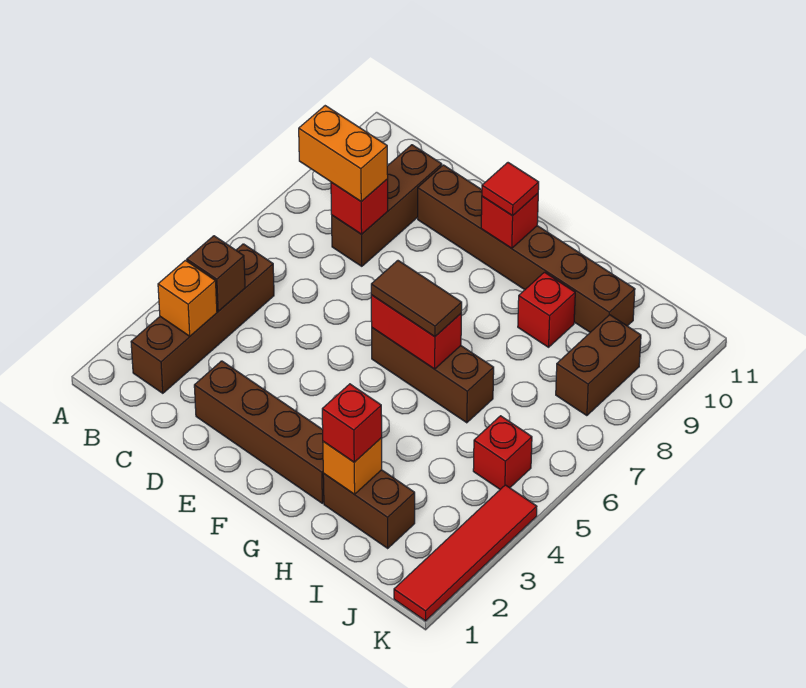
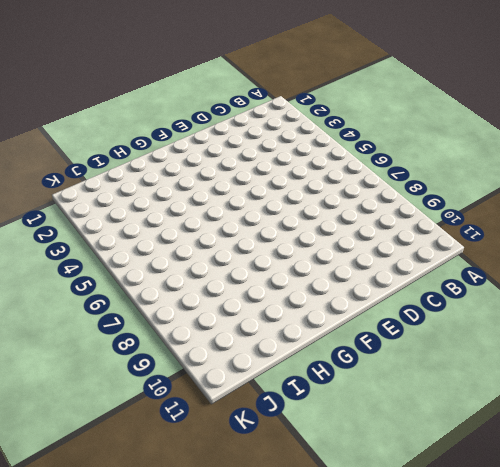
none -> brown brick B2:B5 level 1
none -> brown brick C8:C10 level 1
none -> brown brick D2:G2 level 1

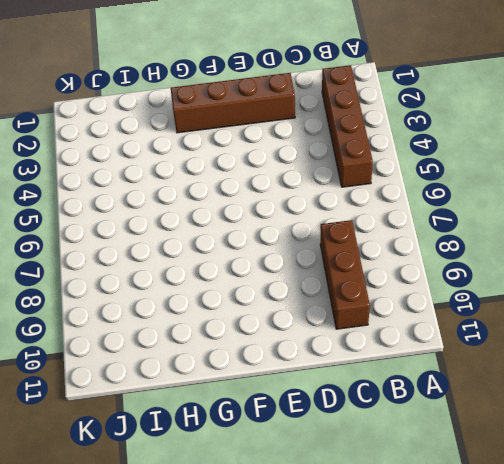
none -> brown brick D10:I10 level 1
none -> brown brick F6:H6 level 1
none -> brown brick H2:I2 level 1

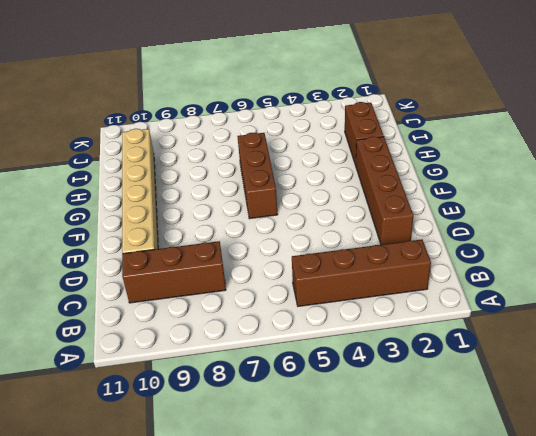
tan brick D10:I10 level 1 -> brown brick D10:I10 level 1
none -> red brick H9 level 1
none -> red brick J5 level 1
none -> brown brick J8:J9 level 1

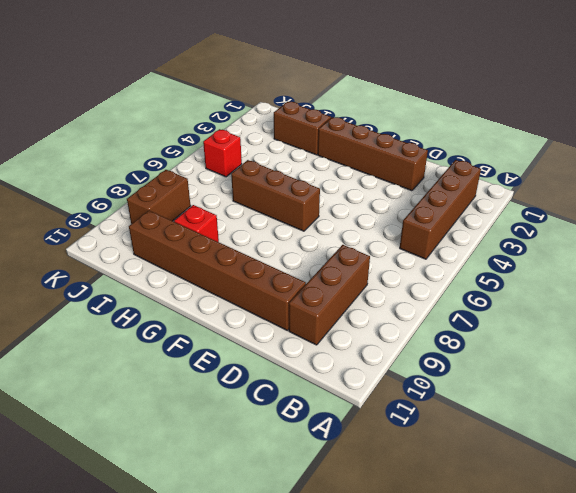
none -> red tile K1:K4 level 1
none -> orange brick B3 level 2
none -> brown brick B4 level 2

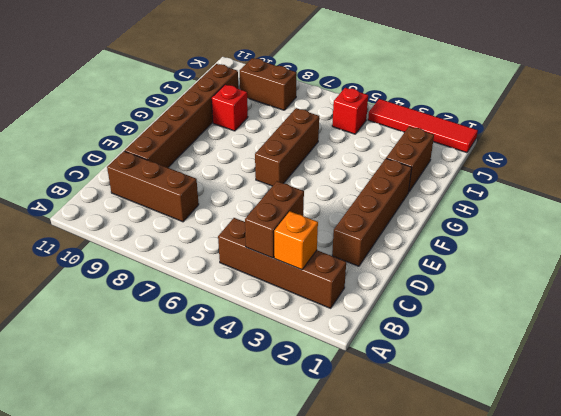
brown brick B4:C4 level 2 -> brown brick B4 level 2
none -> red brick C8 level 2
none -> red brick F6:G6 level 2
none -> red brick F10 level 2

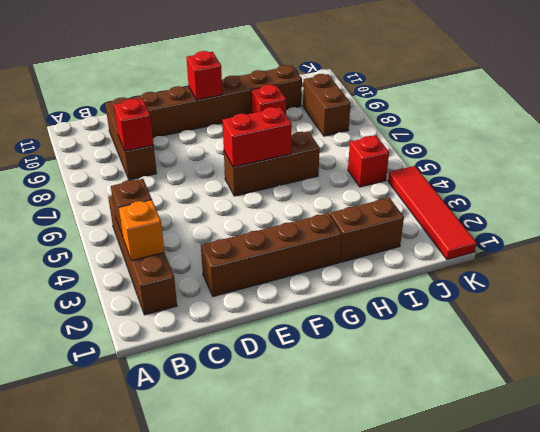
none -> orange brick H2 level 2
none -> orange brick B8:C8 level 3
none -> brown tile F6:G6 level 3

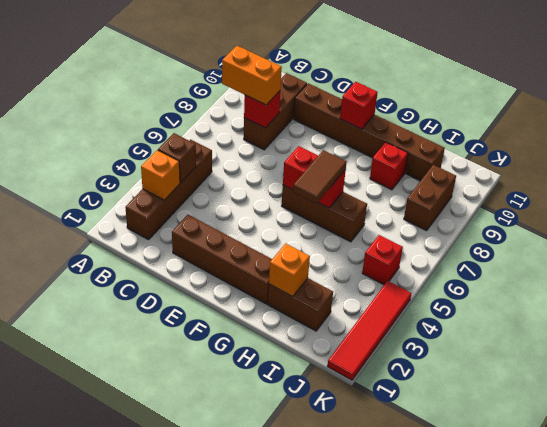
brown tile G5:G6 level 3 -> brown tile F6:G6 level 3
none -> red tile F10 level 3
none -> red brick H2 level 3

